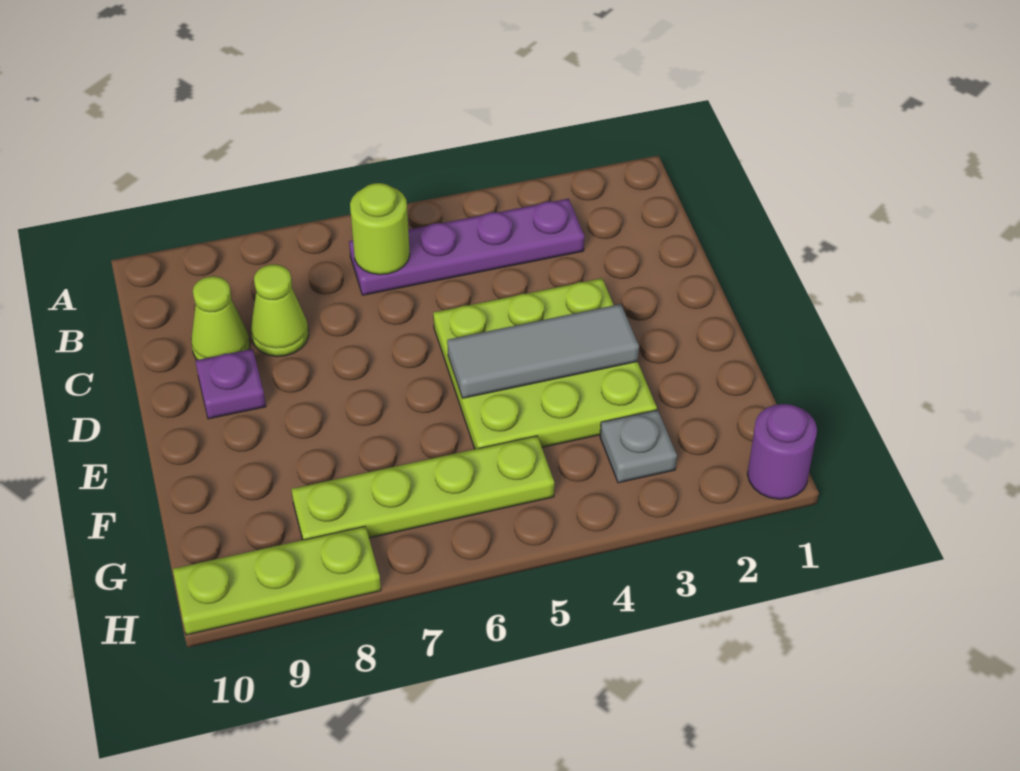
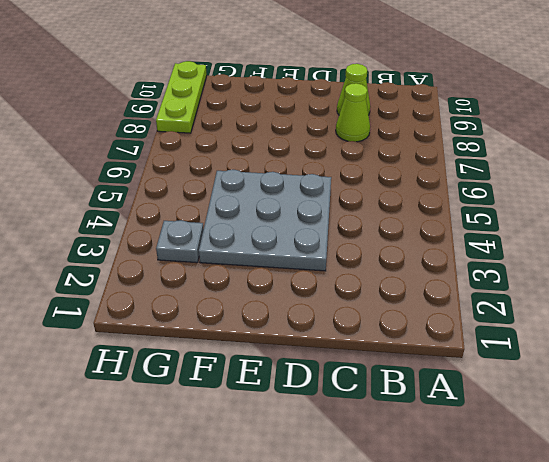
grey plate D3:F5 level 1 -> lime plate D3:F5 level 1
none -> purple plate B3:B6 level 1
none -> purple plate D9 level 1

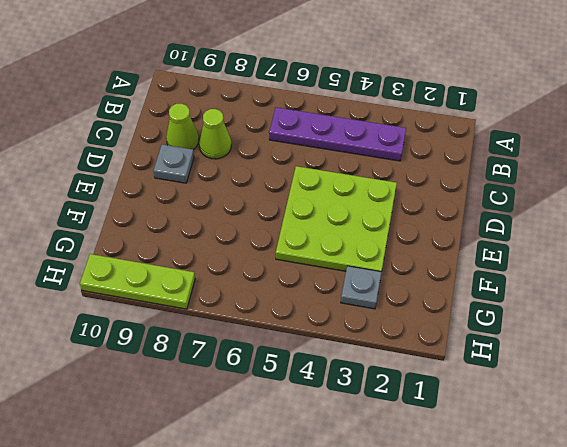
grey plate D9 level 1 -> purple plate D9 level 1
none -> lime plate G5:G8 level 1
none -> purple round brick H1 level 1

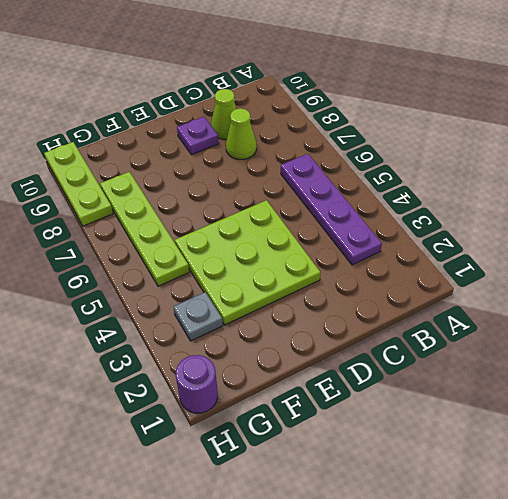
none -> lime round brick B6 level 2
none -> grey tile E3:E5 level 2

